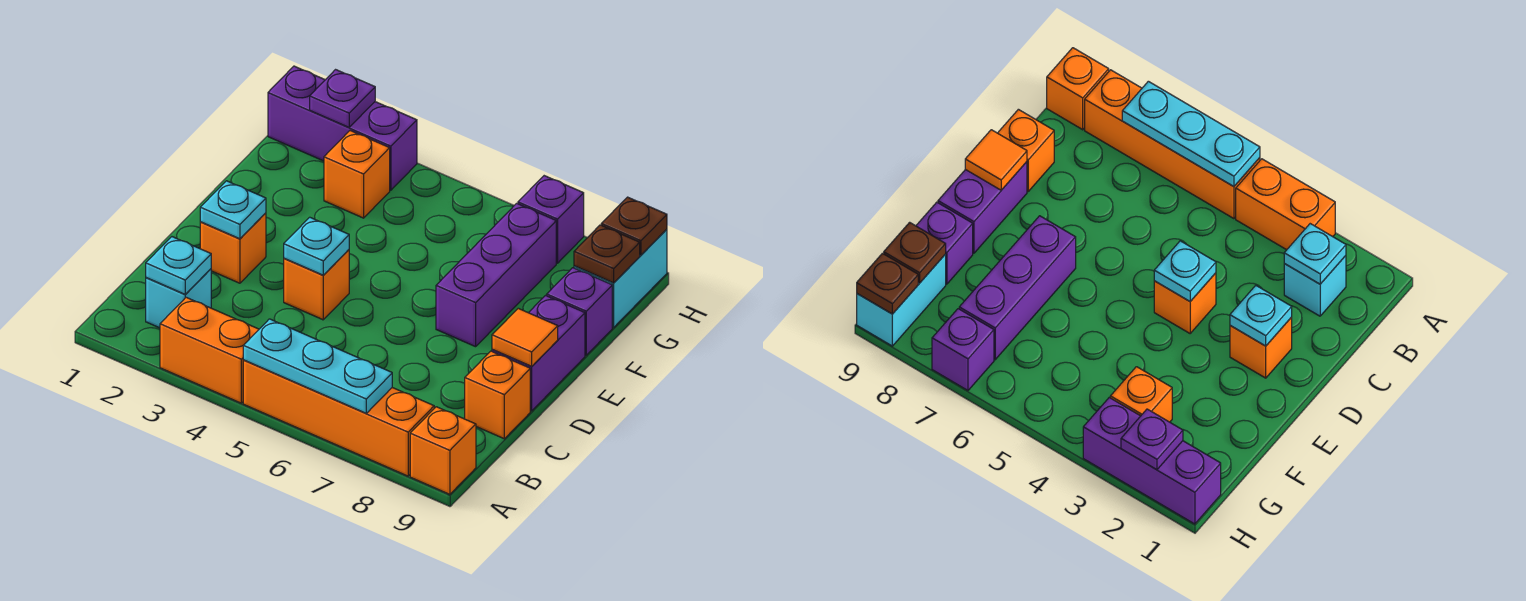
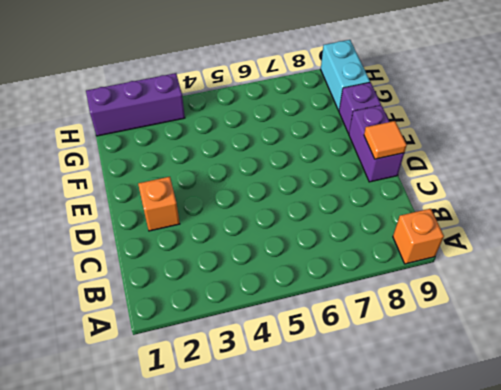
none -> orange brick A3:A4 level 1
none -> orange brick A5:A8 level 1
none -> cyan brick B2 level 1

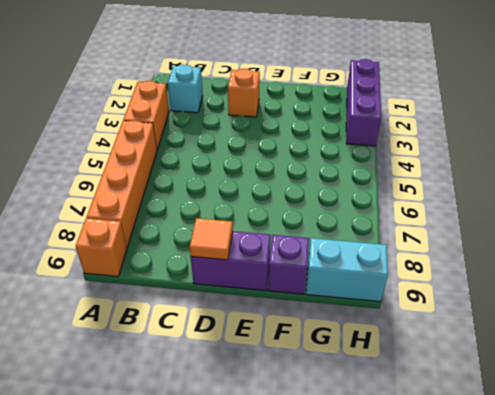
none -> orange brick C9 level 1
none -> orange brick D4 level 1
none -> purple brick E7:G7 level 1

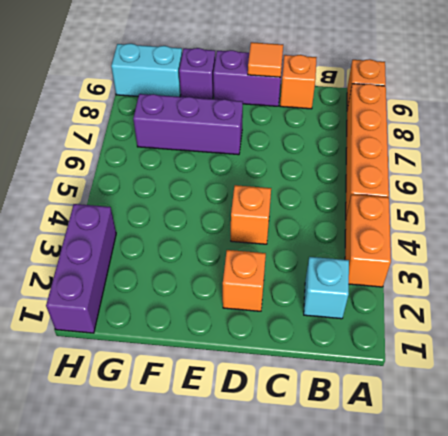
none -> orange brick G3 level 1
none -> purple brick H7 level 1
none -> cyan plate A5:A7 level 2

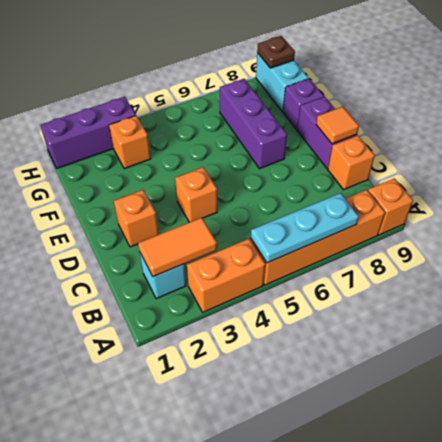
orange tile B2:B3 level 2 -> cyan plate B2 level 2
none -> purple brick H7 level 1
none -> cyan plate D2 level 2
none -> cyan plate D4 level 2

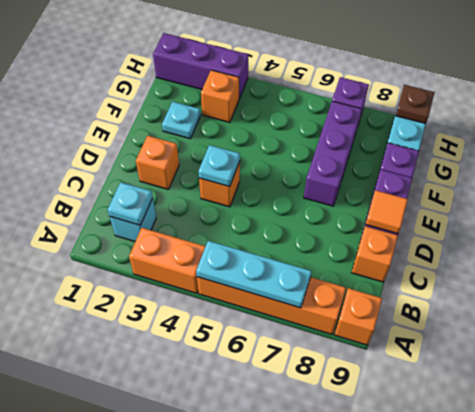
cyan plate F2 level 1 -> cyan plate D2 level 2
none -> brown plate G9 level 2
none -> purple plate H2 level 2

